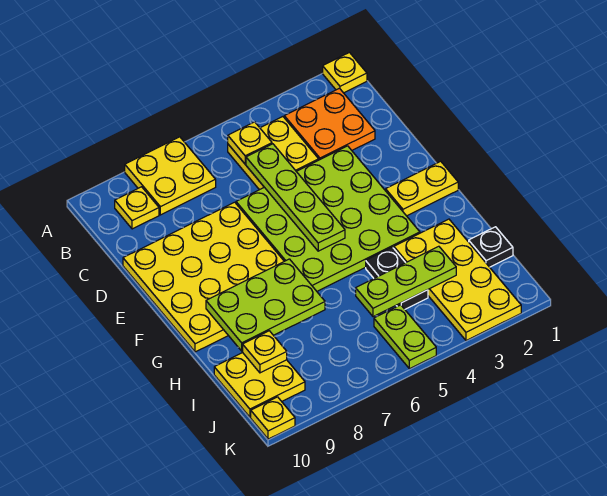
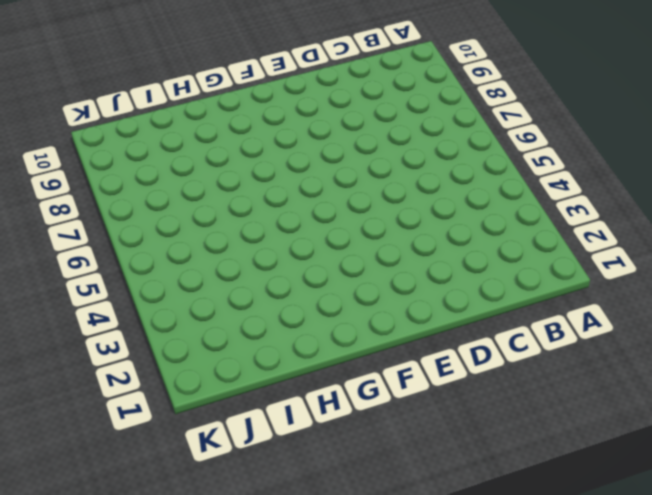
none -> yellow plate A1 level 1
none -> yellow plate A7:B8 level 1
none -> orange plate B2:C3 level 1

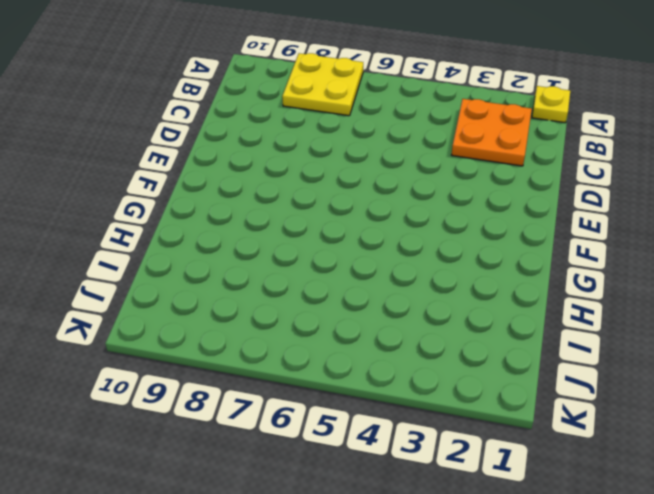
none -> yellow plate B4:C5 level 1
none -> yellow plate B9 level 1
none -> lime plate D3:G6 level 1

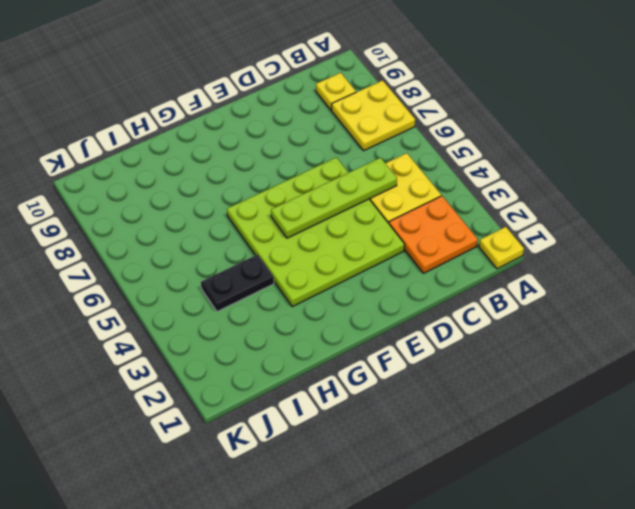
none -> yellow plate D7:G10 level 1
none -> yellow plate F1:F2 level 1
none -> yellow plate H2:K3 level 1

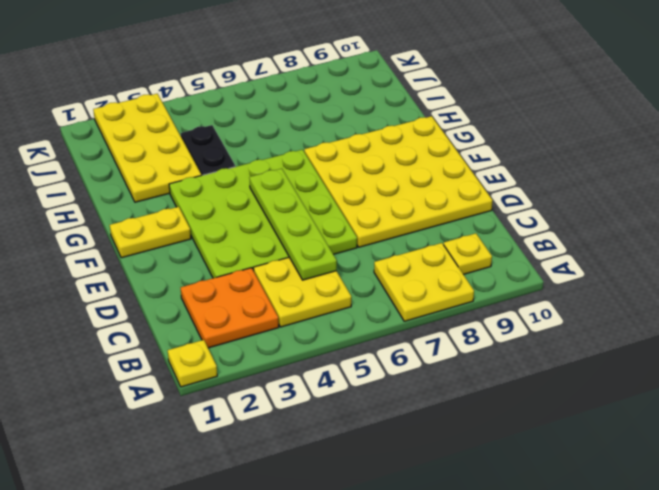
none -> black plate I1 level 1
none -> yellow plate I9:J10 level 1
none -> lime plate J5:K5 level 1

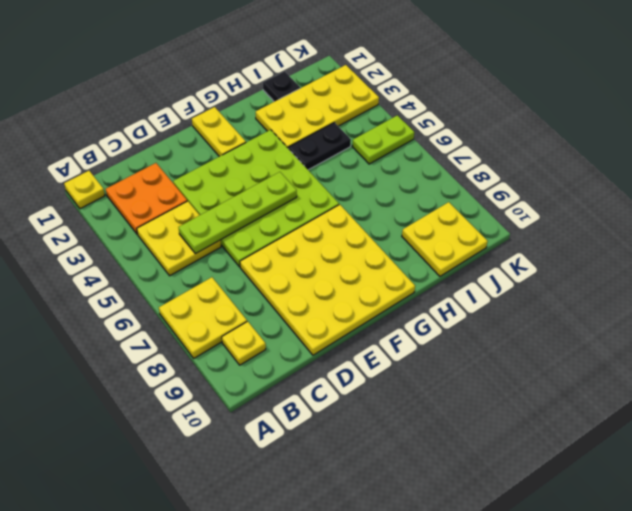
none -> yellow plate K10 level 1
none -> yellow plate B5 level 2
none -> lime plate G7:H9 level 2

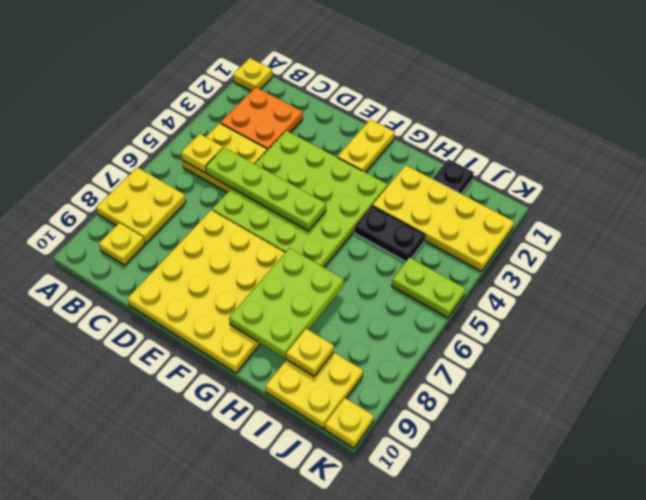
none -> lime plate I3:I5 level 2

